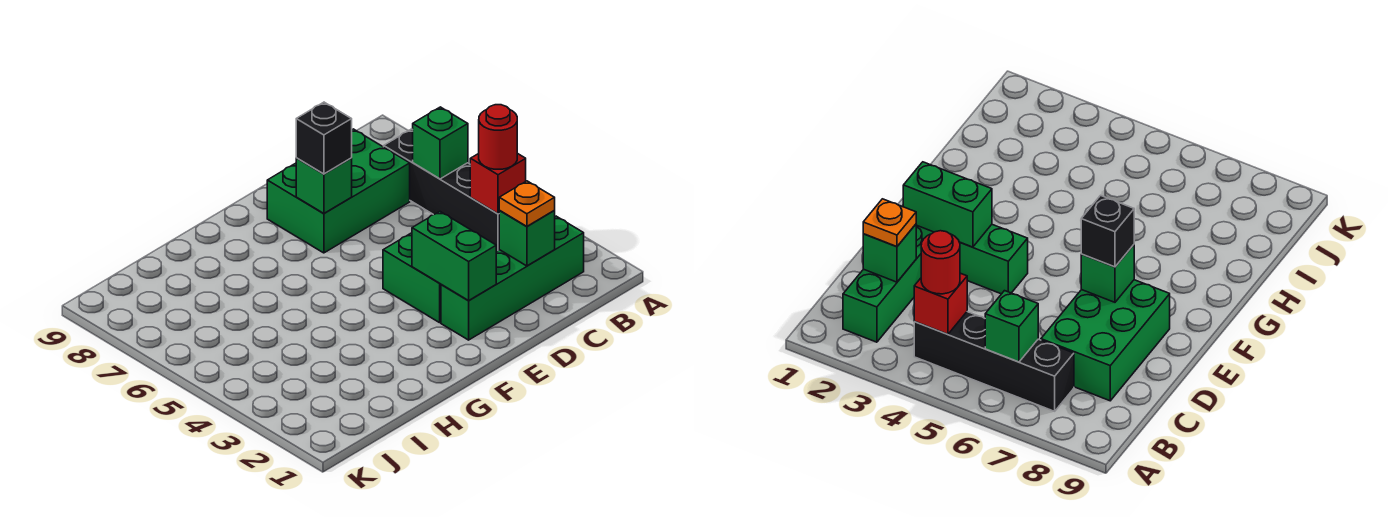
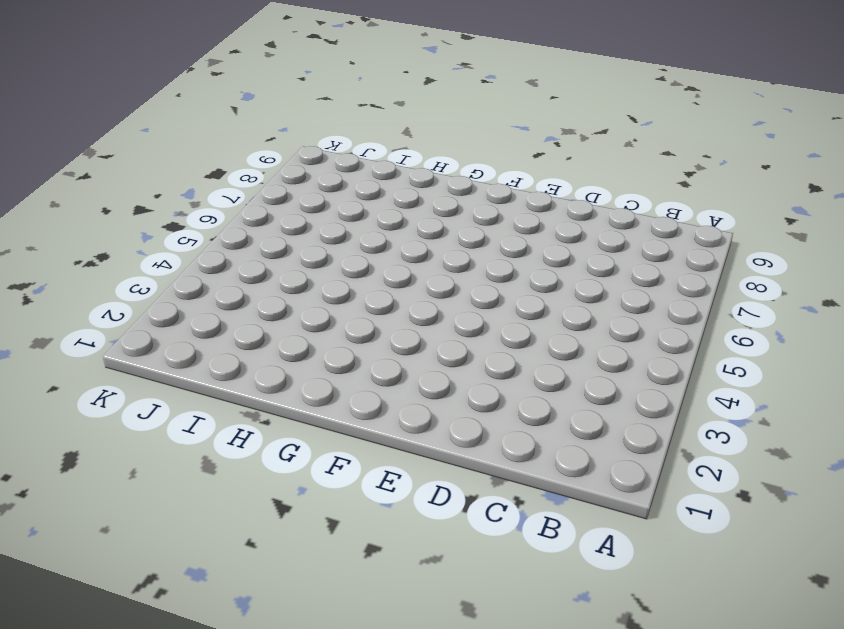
none -> green brick B2:E2 level 1
none -> black brick B4:B7 level 1
none -> green brick C7:E8 level 1

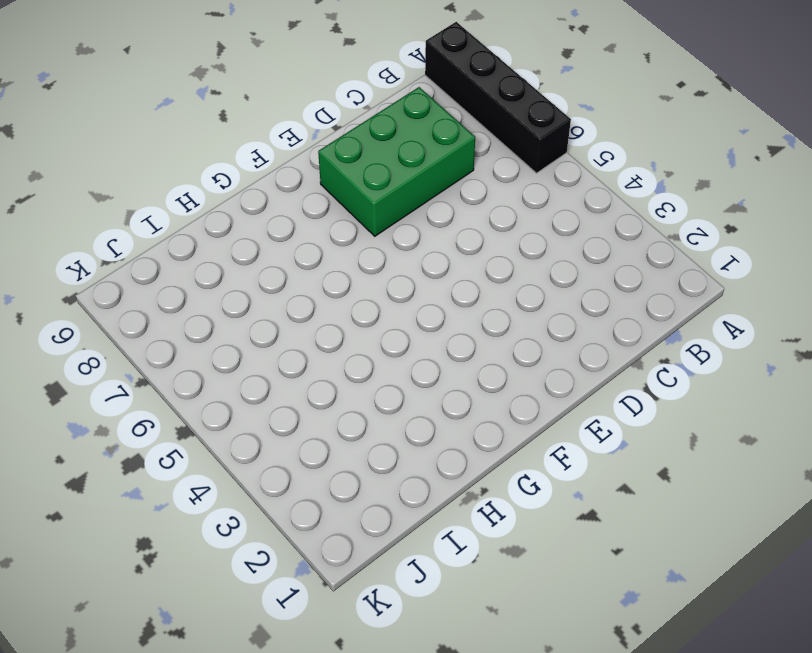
black brick A6:A9 level 1 -> black brick B4:B7 level 1
none -> green brick B2:E2 level 1
none -> green brick E3:E4 level 1
none -> red brick B4 level 2

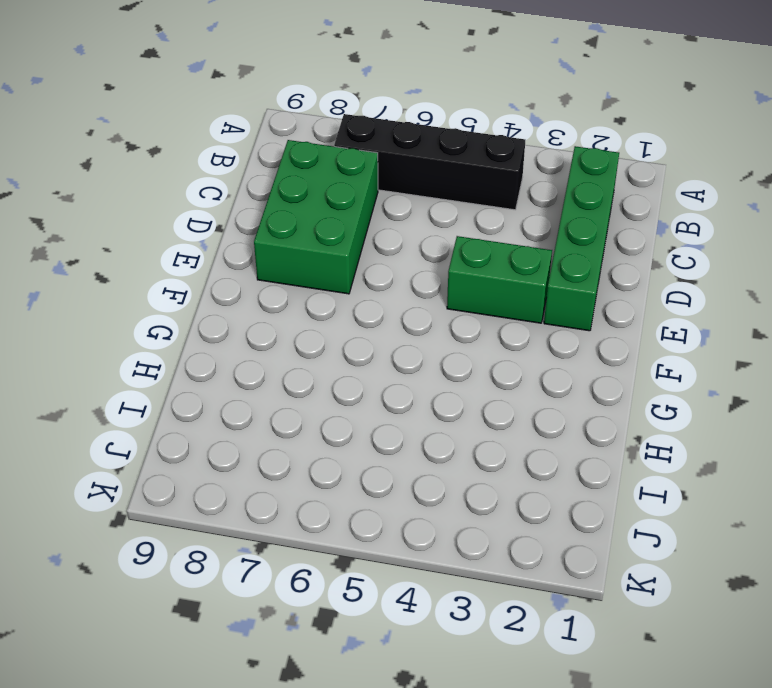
none -> red brick B4 level 2
none -> green brick B6 level 2
none -> green brick C2 level 2

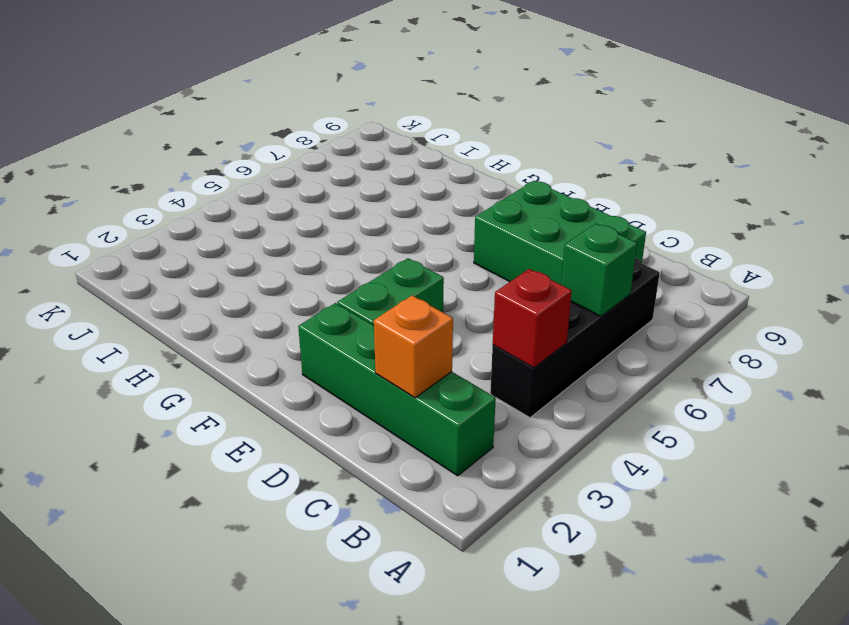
orange brick C2 level 2 -> green brick C2 level 2
none -> green brick E2:E3 level 2
none -> green brick E7 level 2
none -> red round brick B4 level 3

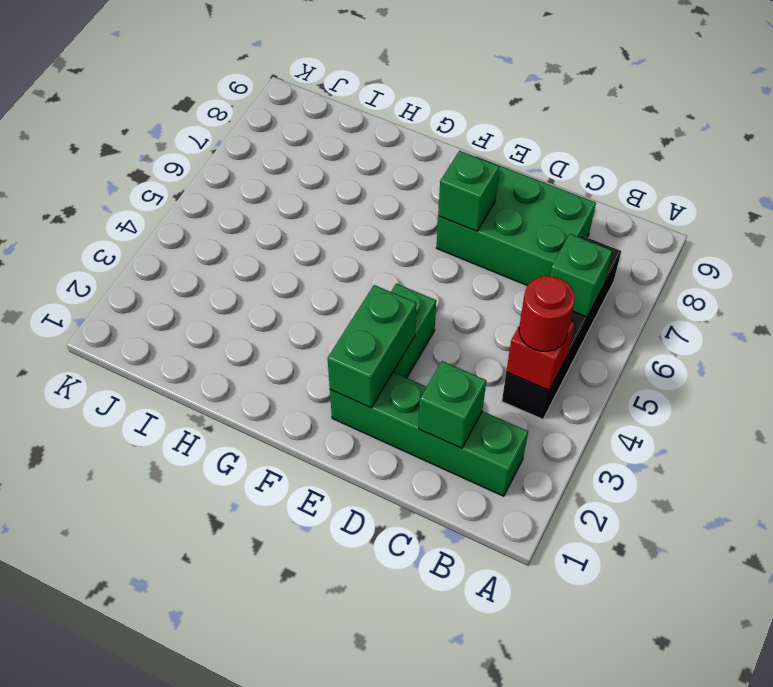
none -> orange plate C2 level 3
none -> black brick E7 level 3

